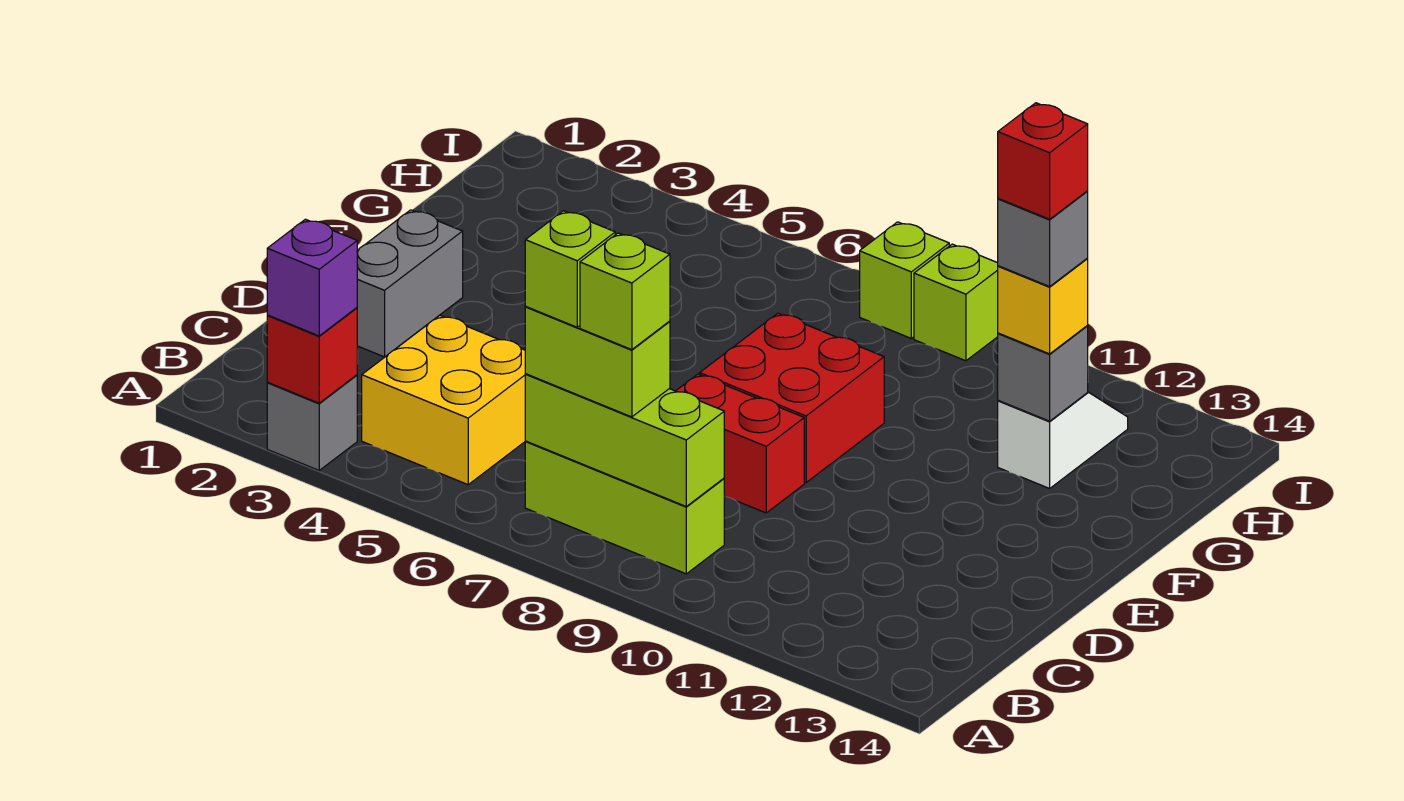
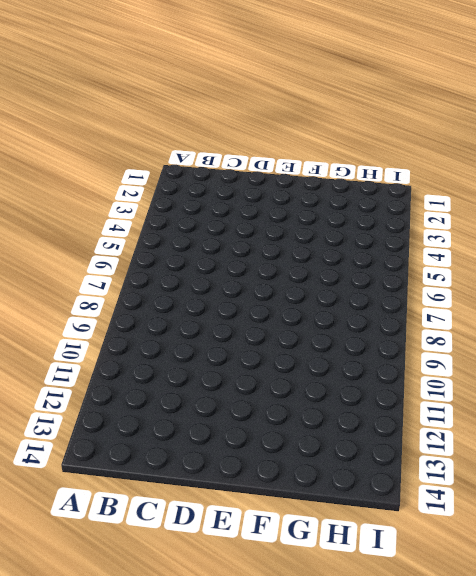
none -> grey brick A3 level 1
none -> yellow brick B4:C5 level 1
none -> lime brick B7:B9 level 1

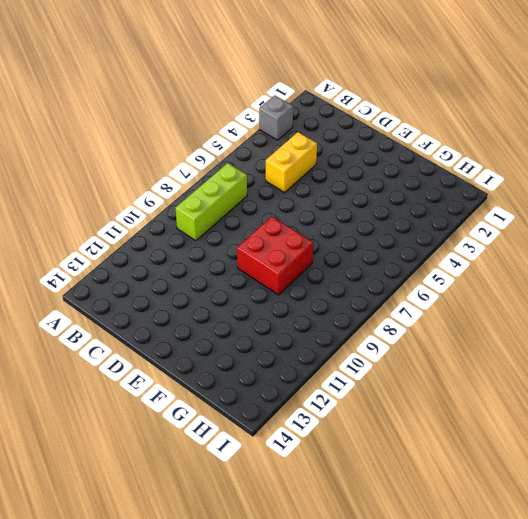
yellow brick C4:C5 level 1 -> yellow brick B4:C5 level 1
none -> grey brick D2:E2 level 1
none -> red brick D8:D9 level 1
none -> white slope G12:H12 level 1 top G

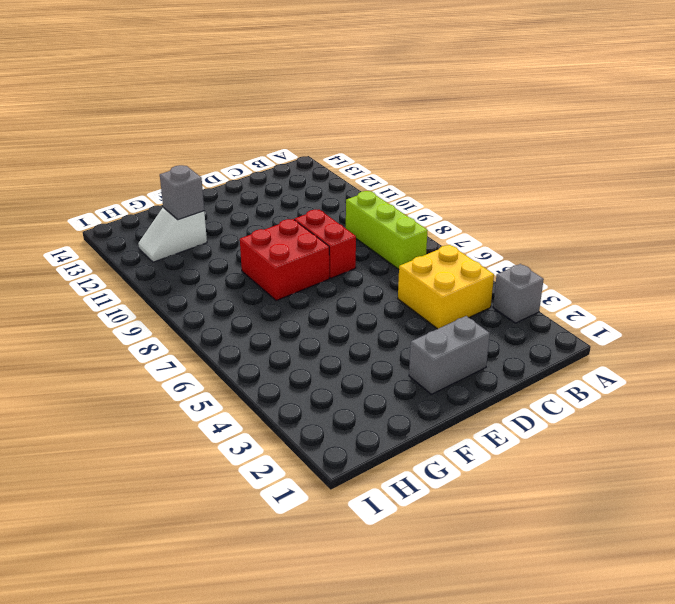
none -> lime brick I8 level 1
none -> lime brick I9 level 1
none -> red brick A3 level 2

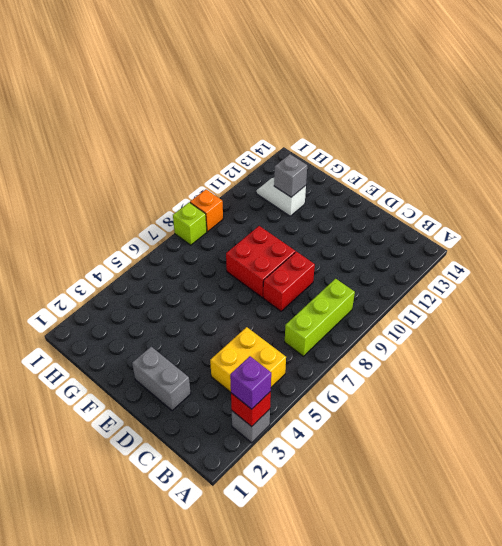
orange brick I9 level 1 -> lime brick I9 level 1
none -> lime brick B7:B9 level 2
none -> lime brick B7:B8 level 3
none -> yellow brick G12 level 3

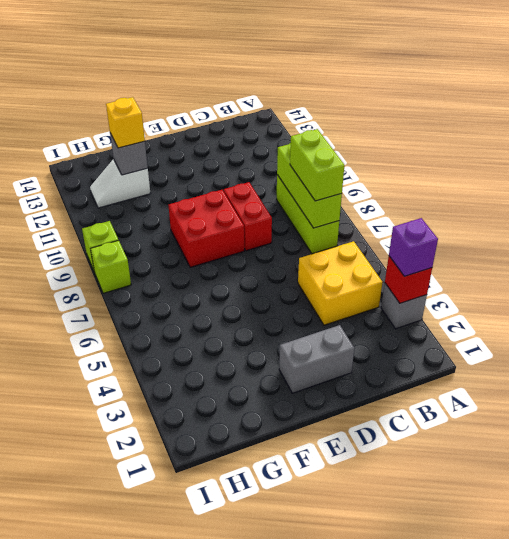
none -> lime brick B7 level 4
none -> lime brick B8 level 4
none -> grey brick G12 level 4

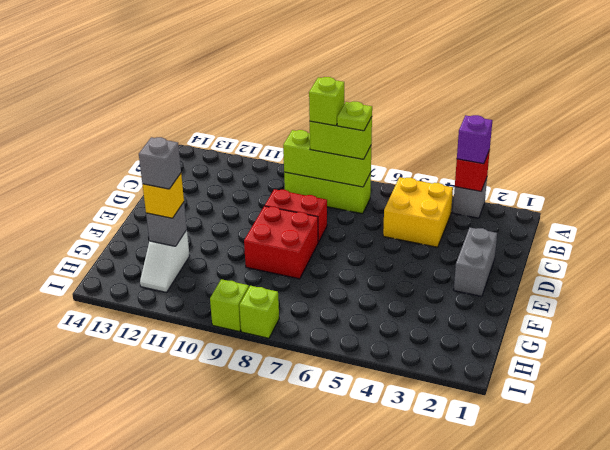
lime plate B7 level 4 -> lime brick B7 level 4
none -> red brick G12 level 5

